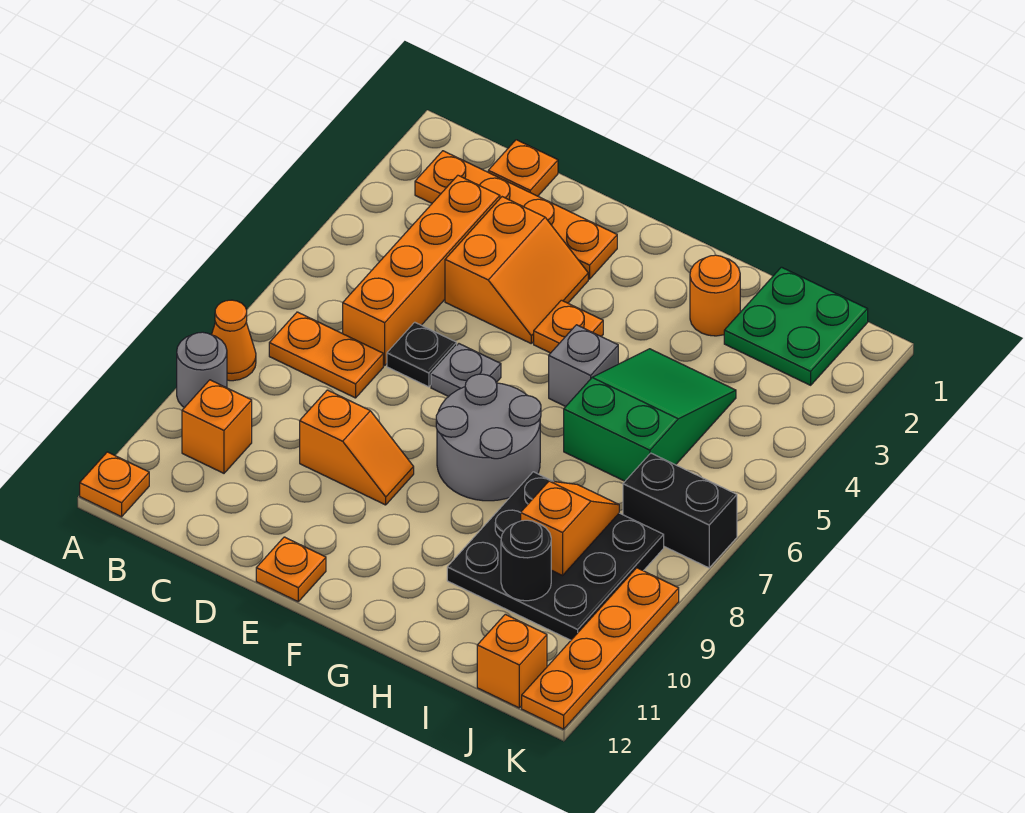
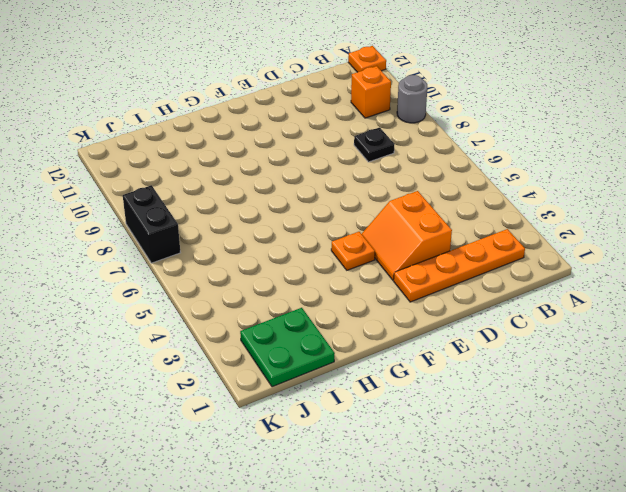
black plate C8 level 1 -> black plate D6 level 1
black brick K7:K8 level 1 -> black brick J7:K7 level 1
none -> orange cone A8 level 1
none -> orange plate B7:C7 level 1
none -> orange plate C1 level 1

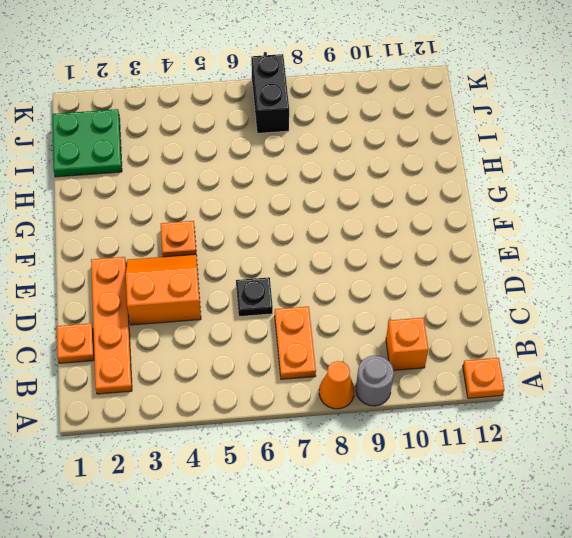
none -> orange brick C3:C6 level 1
none -> orange slope D9:E9 level 1 top D
none -> grey plate E6 level 1

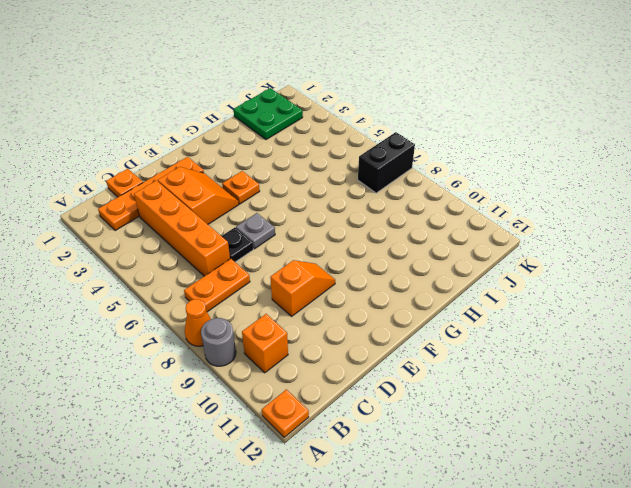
none -> orange plate E12 level 1
none -> grey round brick F7:G8 level 1
none -> grey brick G5 level 1

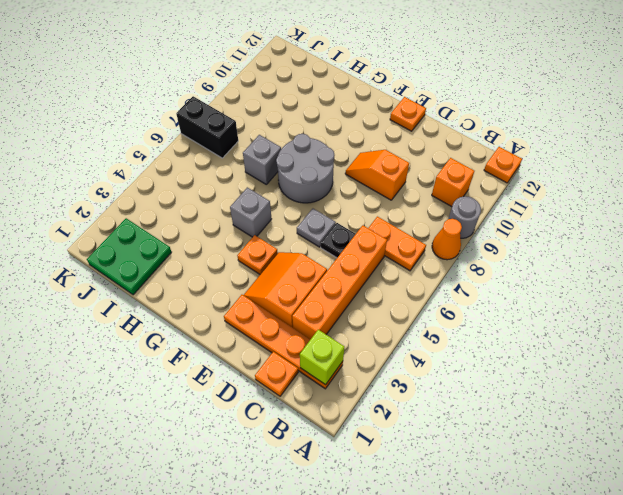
lime brick B2 level 2 -> none
grey brick H7 level 1 -> none
none -> orange round brick H2 level 1
none -> green slope H4:I6 level 1 top 6
none -> black plate H8:J10 level 1

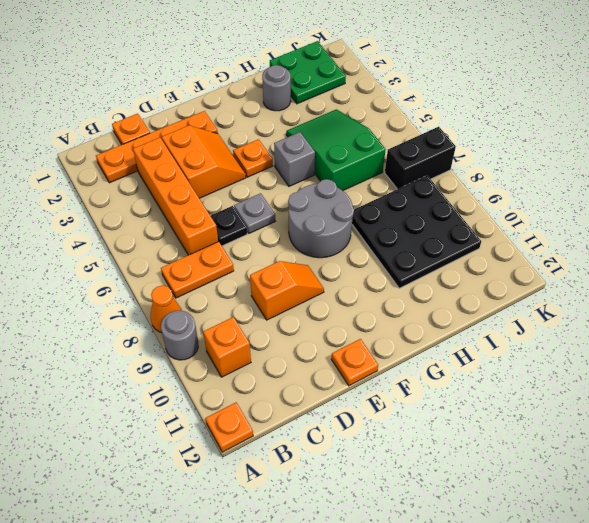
grey round brick H2 level 1 -> orange round brick H2 level 1
none -> orange brick J12 level 1
none -> orange plate K9:K12 level 1
none -> orange slope I8:I9 level 2 top 9

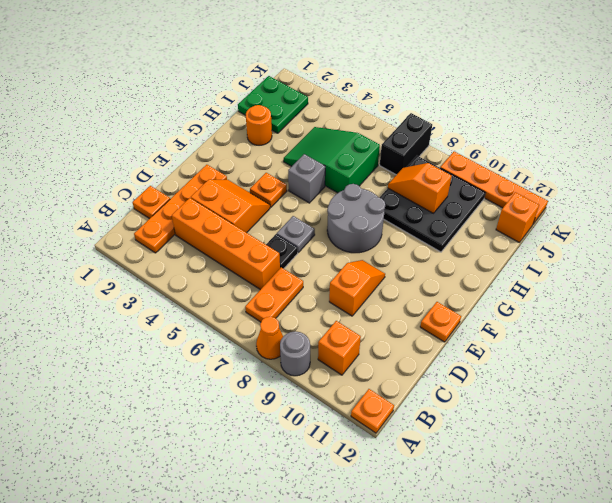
none -> black round brick I10 level 2

